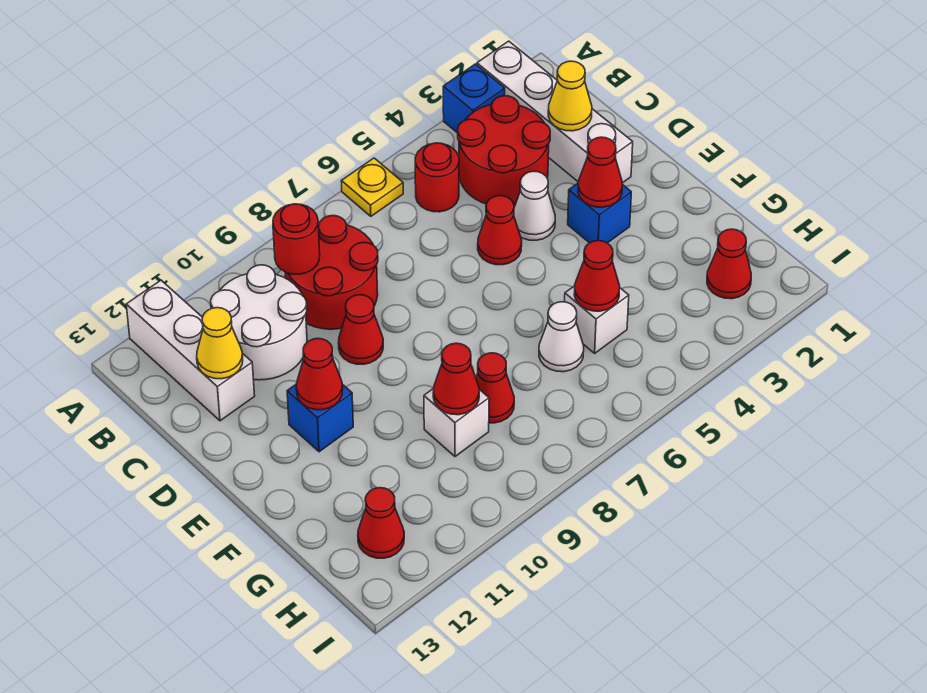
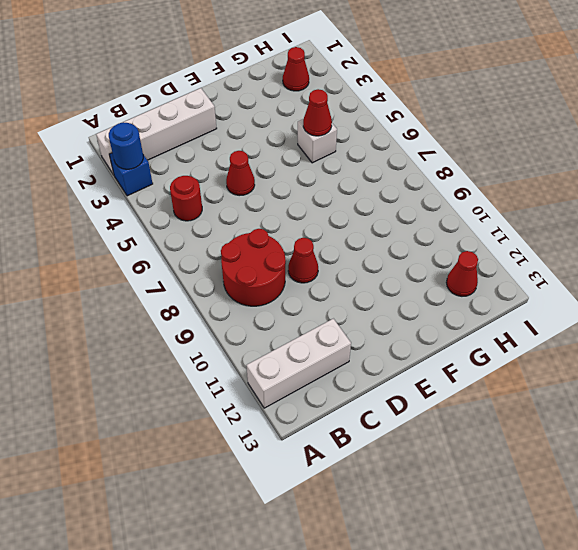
blue round brick A3 level 2 -> none
none -> yellow plate A6 level 1
none -> red round brick B3:C4 level 1
none -> white round brick B10:C11 level 1

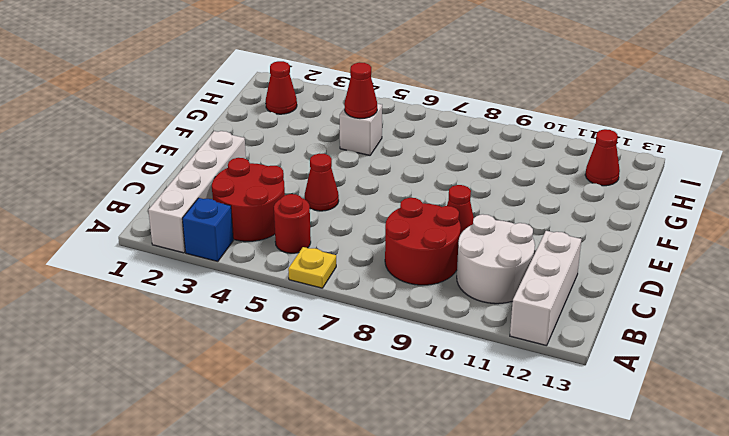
none -> white cone D4 level 1
none -> blue brick E3 level 1
none -> blue brick E11 level 1

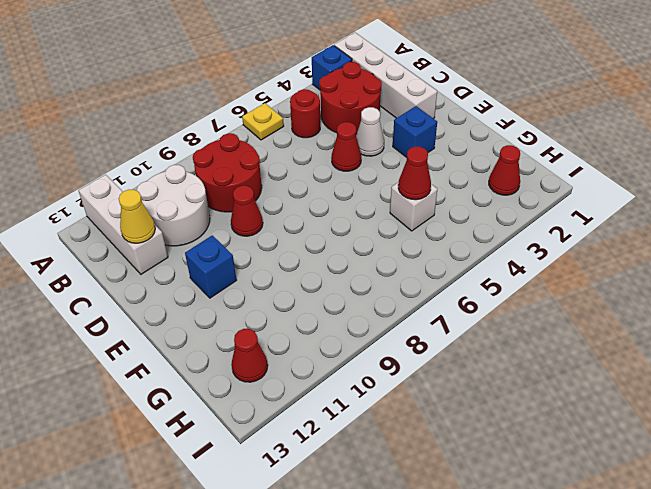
none -> white cone G6 level 1
none -> red cone G8 level 1
none -> white brick G9 level 1

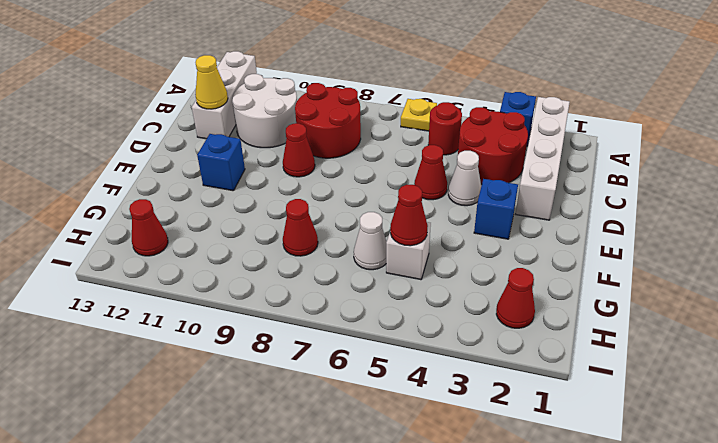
none -> white brick G9 level 1
none -> red round brick B9 level 2
none -> yellow cone C2 level 2

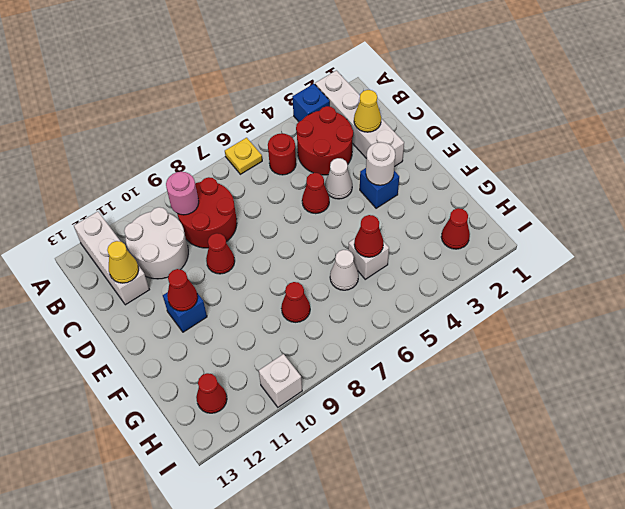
pink round brick B9 level 2 -> red round brick B9 level 2
white round brick E3 level 2 -> red cone E3 level 2
white brick I10 level 1 -> white brick G9 level 1
none -> red cone G9 level 2

